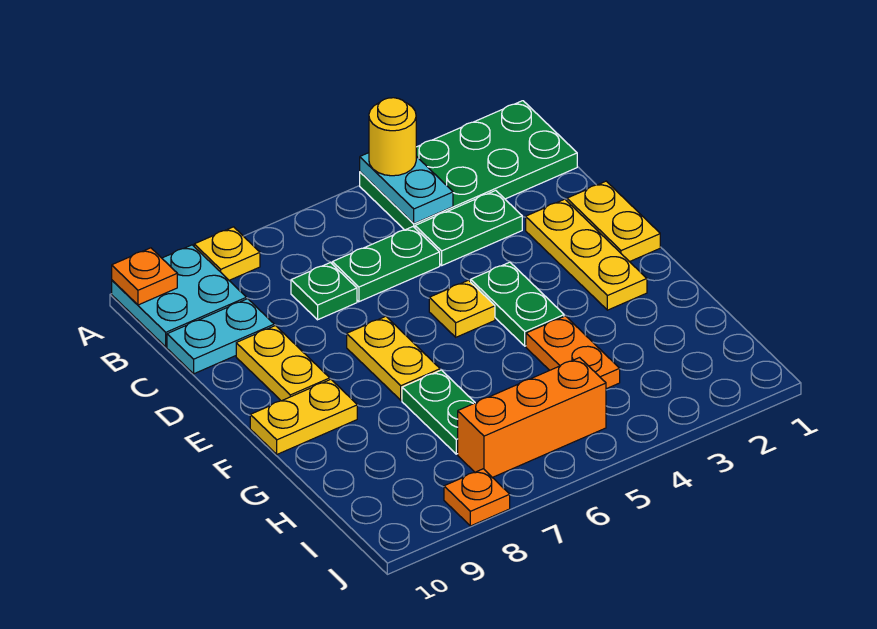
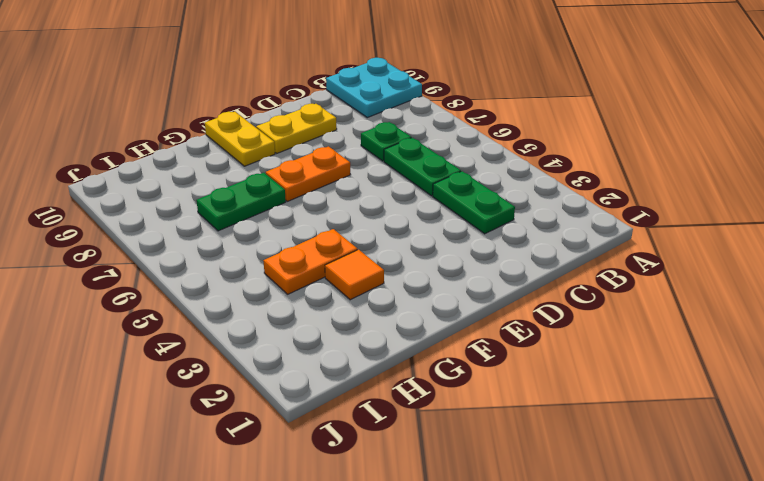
orange plate E7:F7 level 1 -> yellow plate E7:F7 level 1
orange tile G3 level 1 -> none
none -> green plate A1:B4 level 1
none -> yellow plate A8 level 1
none -> cyan plate C9:C10 level 1

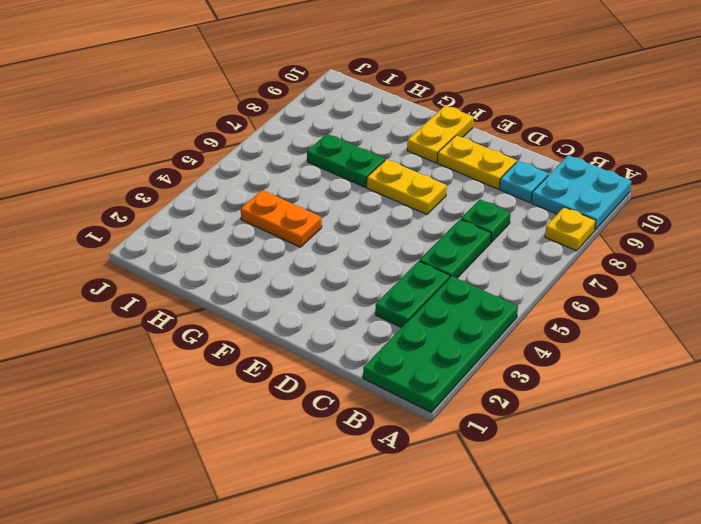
cyan plate C9 level 1 -> cyan plate C9:C10 level 1
none -> yellow plate D1:E1 level 1
none -> yellow plate D2:F2 level 1
none -> green plate E4:F4 level 1

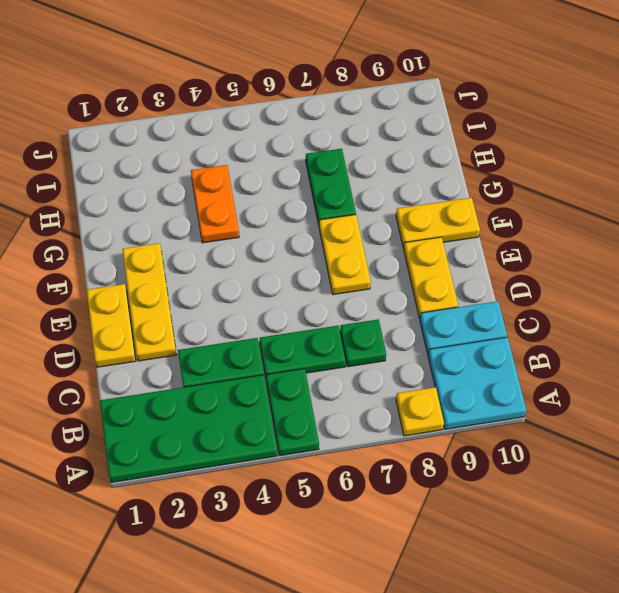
green plate A5:B5 level 1 -> green plate E4:F4 level 1
none -> yellow plate E5 level 1
none -> orange brick I5:I7 level 1
none -> orange plate J8 level 1

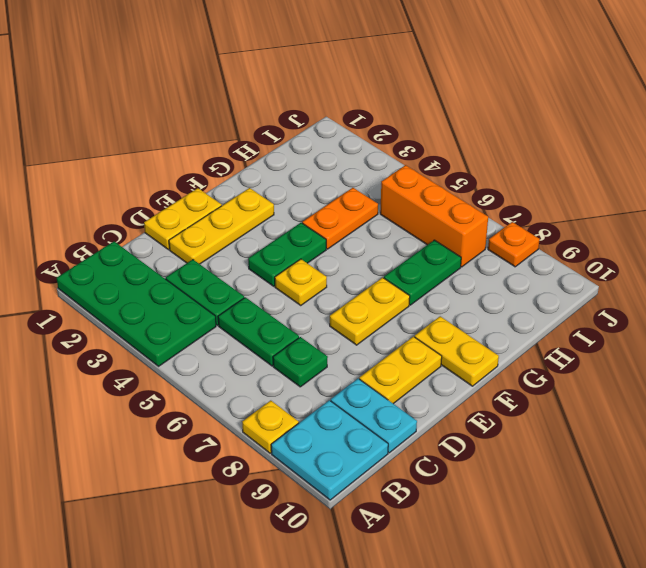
none -> cyan plate A4:B4 level 2
none -> orange plate A10 level 2
none -> yellow round brick A4 level 3

